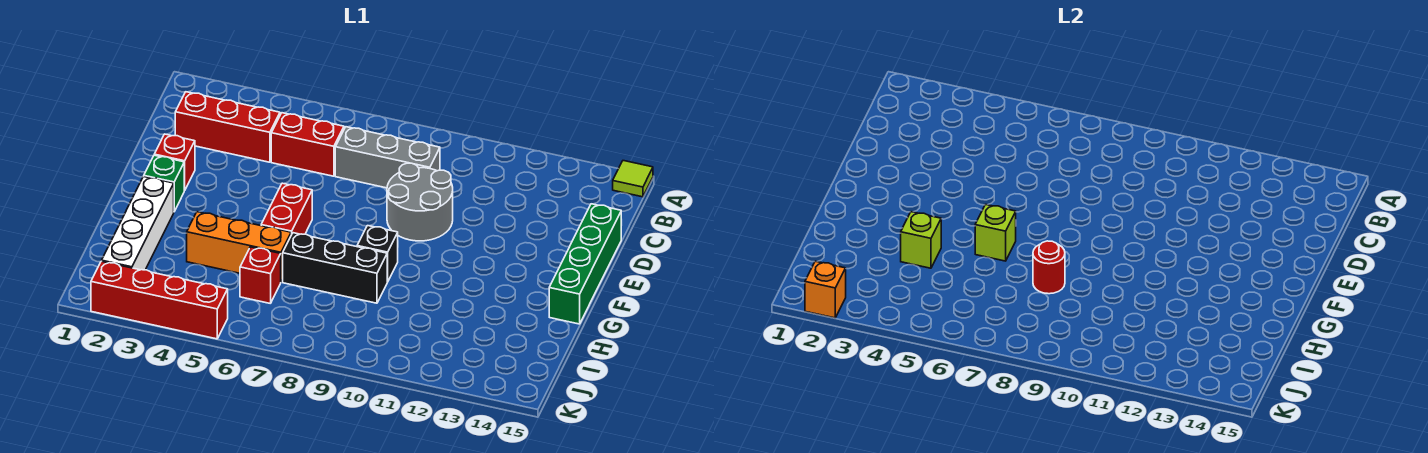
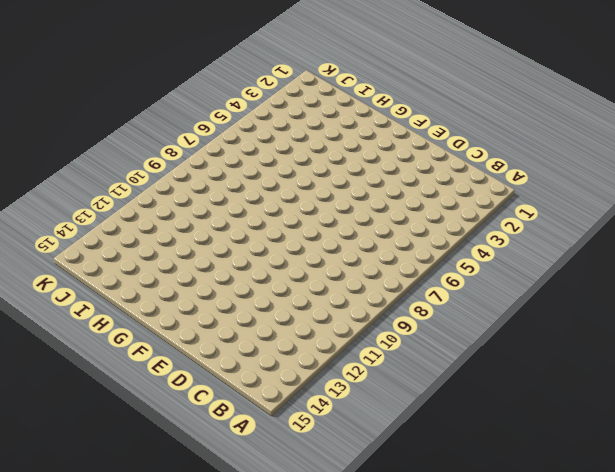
none -> lime tile A15 level 1
none -> red brick C2:C4 level 1
none -> red brick C5:C6 level 1

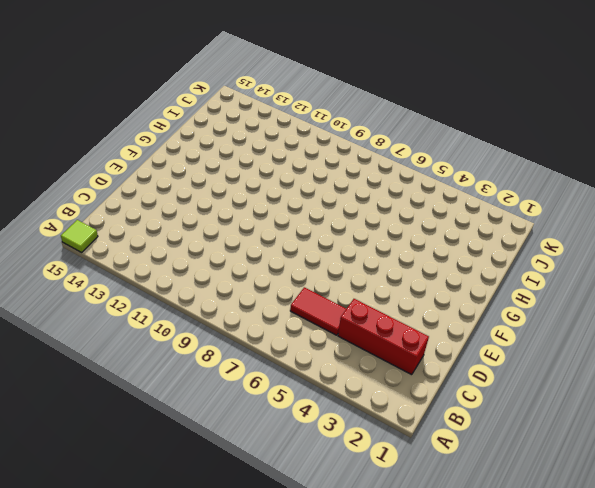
red tile C5:C6 level 1 -> red brick C5:C6 level 1
none -> grey brick C7:C9 level 1
none -> grey round brick D9:E10 level 1
none -> green brick D15:G15 level 1

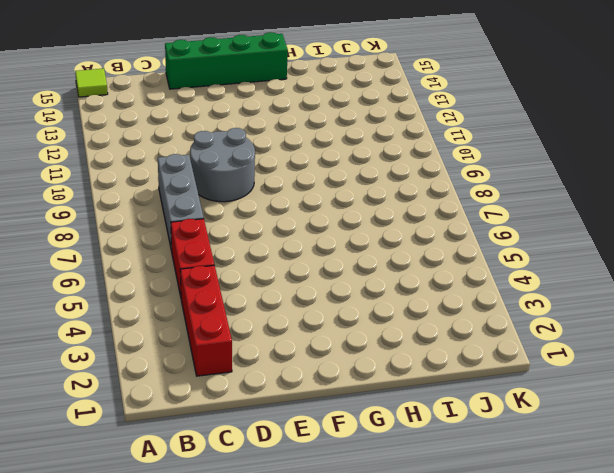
none -> red brick E2 level 1
none -> green brick F2 level 1
none -> red brick F6:G6 level 1

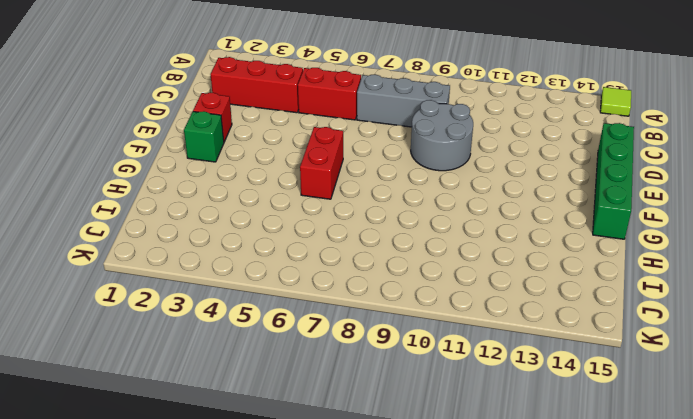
none -> white brick G2:J2 level 1
none -> black brick G9 level 1
none -> orange brick H4:H6 level 1

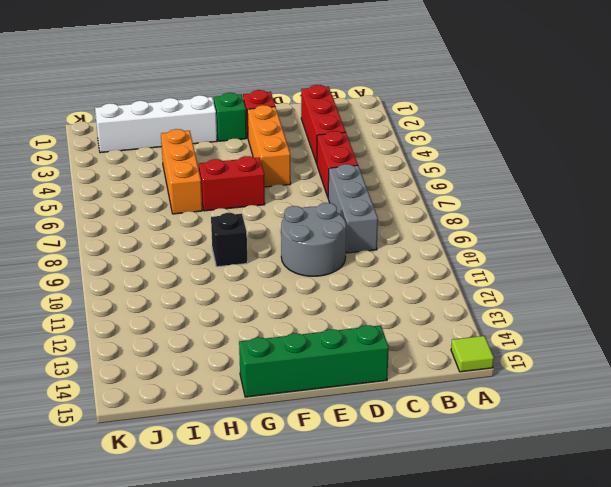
orange brick E3:E5 level 1 -> none
none -> black brick H7:H9 level 1
none -> red brick I6 level 1
none -> red brick K2:K5 level 1

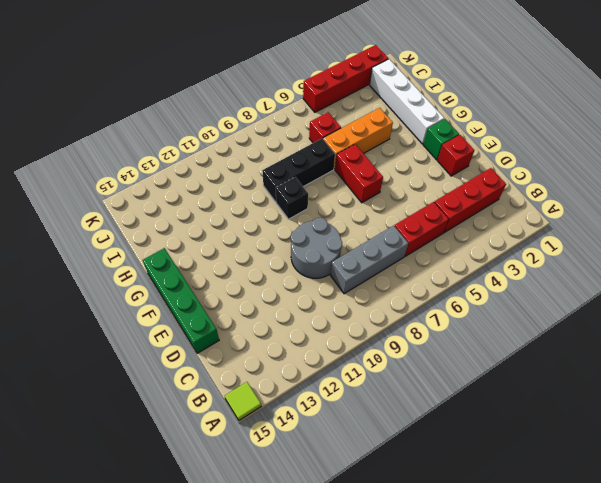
none -> lime brick G6 level 2
none -> lime brick H4 level 2
none -> red round brick H8 level 2

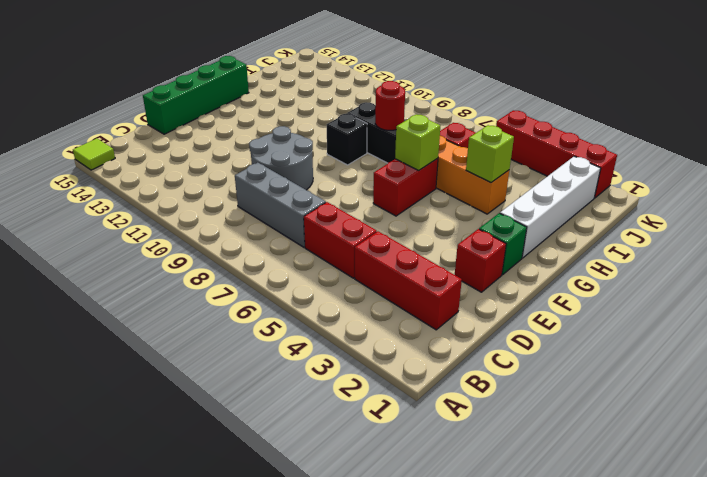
none -> orange brick K2 level 2

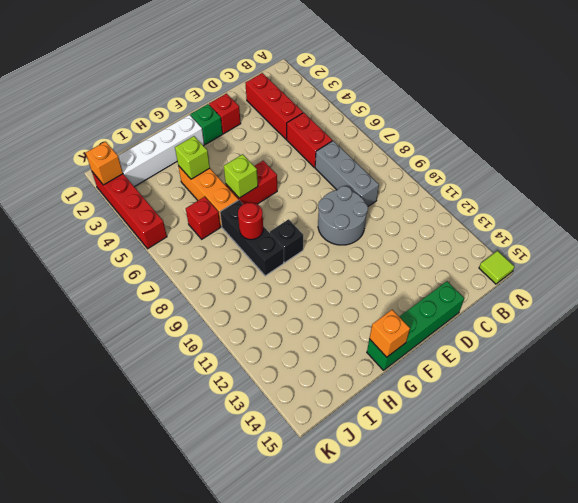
orange brick G15 level 2 -> none

